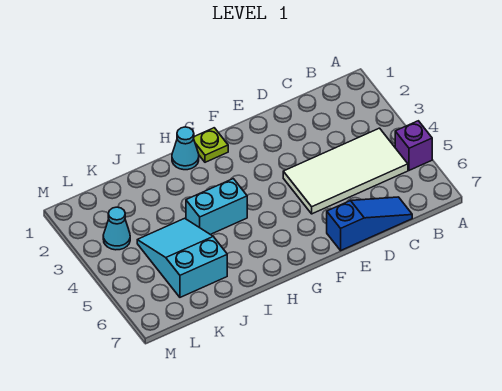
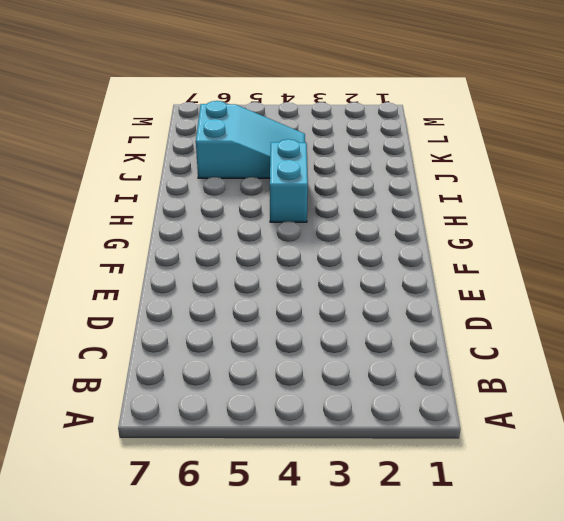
none -> purple brick A5 level 1
none -> white tile B4:E5 level 1

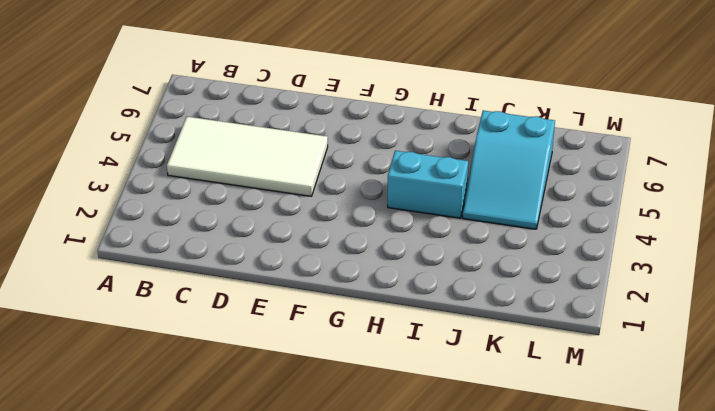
none -> purple brick A5 level 1
none -> blue slope C7:E7 level 1 top E

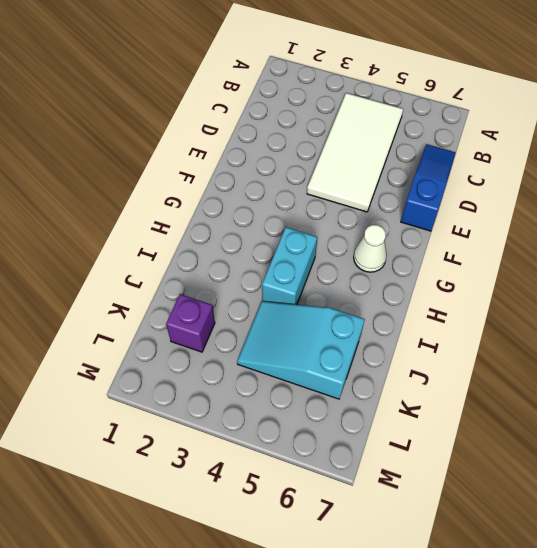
white cone G6 level 1 -> none
purple brick K2 level 1 -> purple brick A5 level 1
none -> lime plate G1 level 1
none -> cyan cone H1 level 1

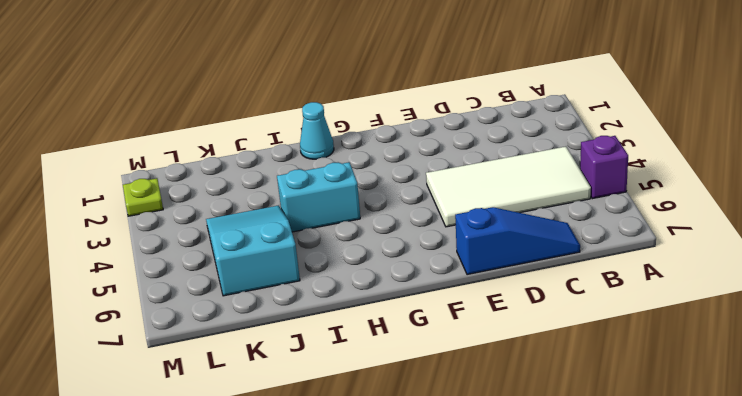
lime plate M2 level 1 -> lime plate G1 level 1
none -> cyan cone L3 level 1

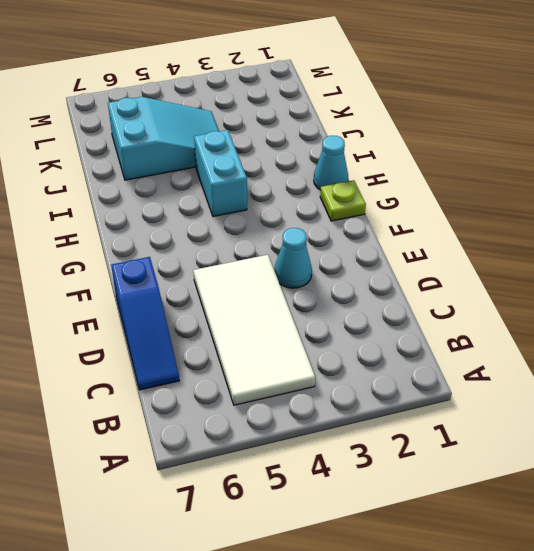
cyan cone E3 level 1 -> cyan cone L3 level 1
none -> purple brick A5 level 1

